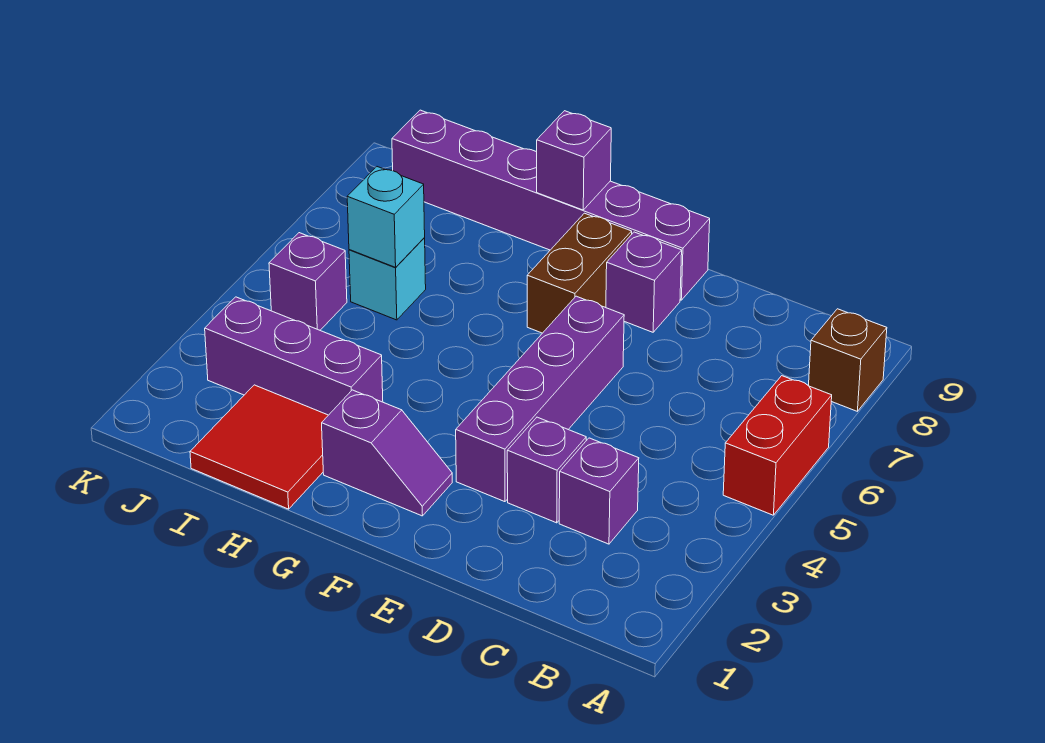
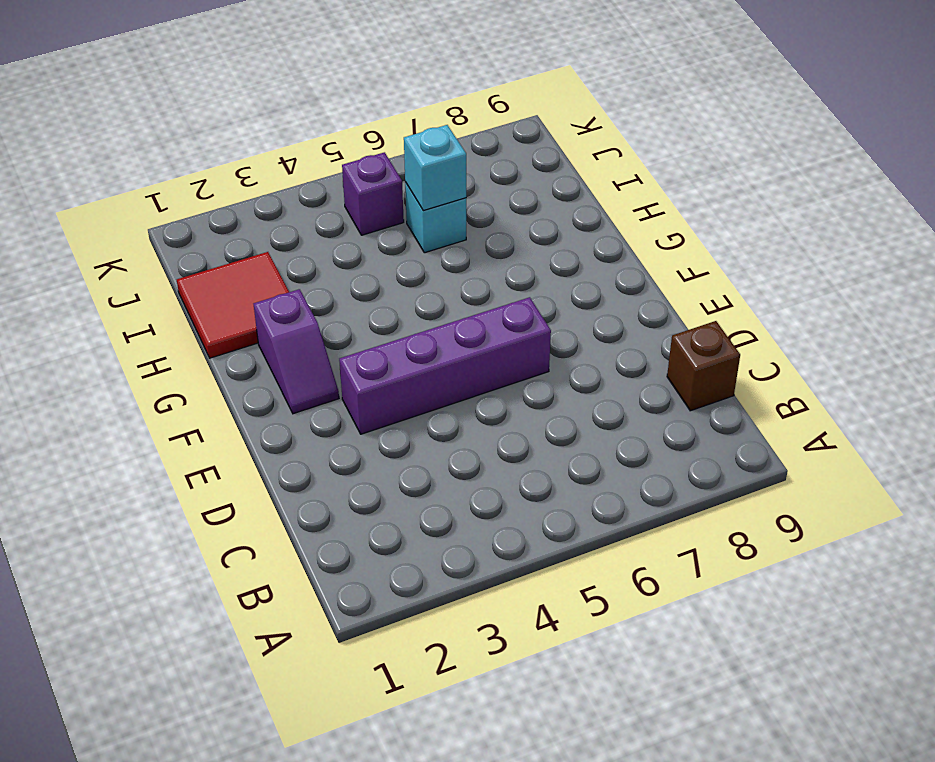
brown brick C9 level 1 -> brown brick A8 level 1
none -> red brick A5:A6 level 1
none -> purple brick C3 level 1
none -> purple brick D3 level 1

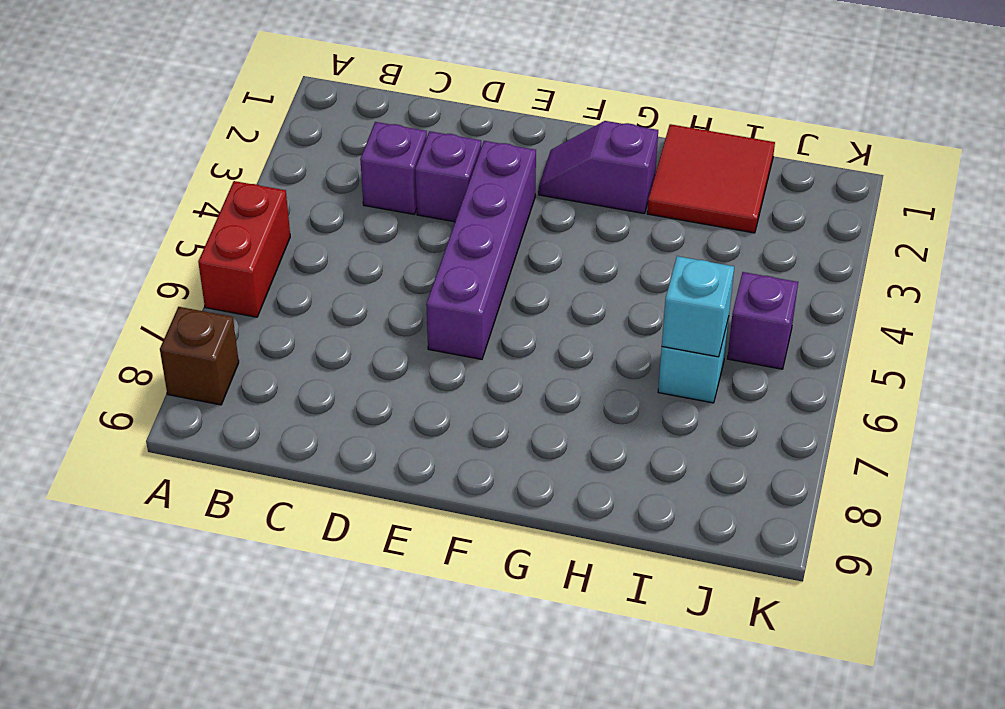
none -> purple brick E8 level 1
none -> purple brick E9:J9 level 1
none -> brown brick F7:F8 level 1

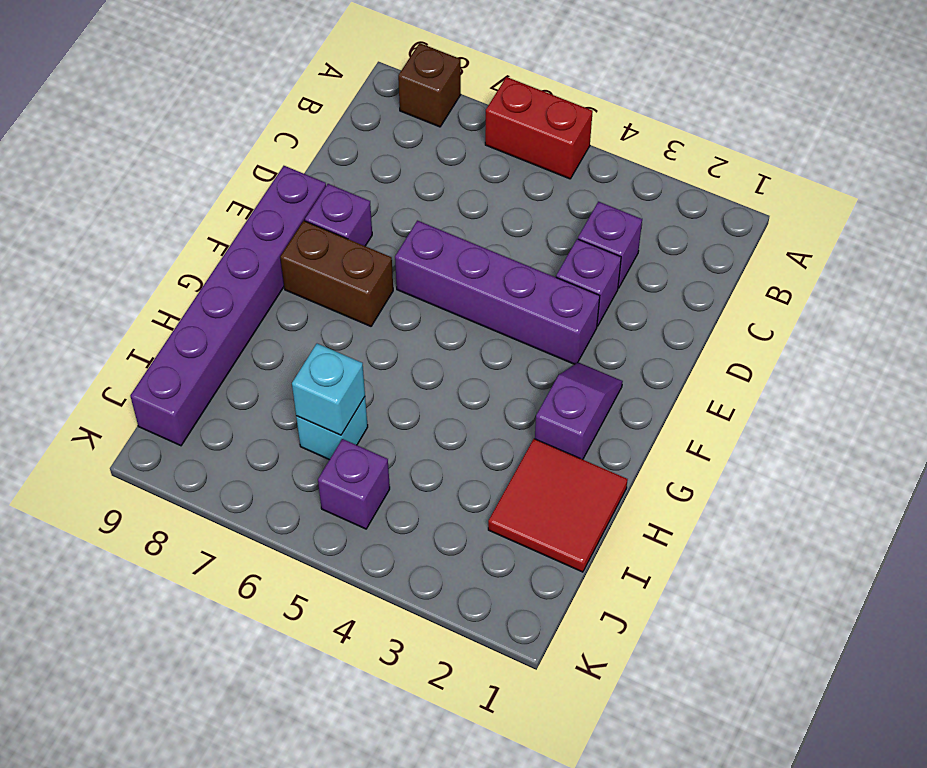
none -> purple brick H3:J3 level 1
none -> purple brick G9 level 2

